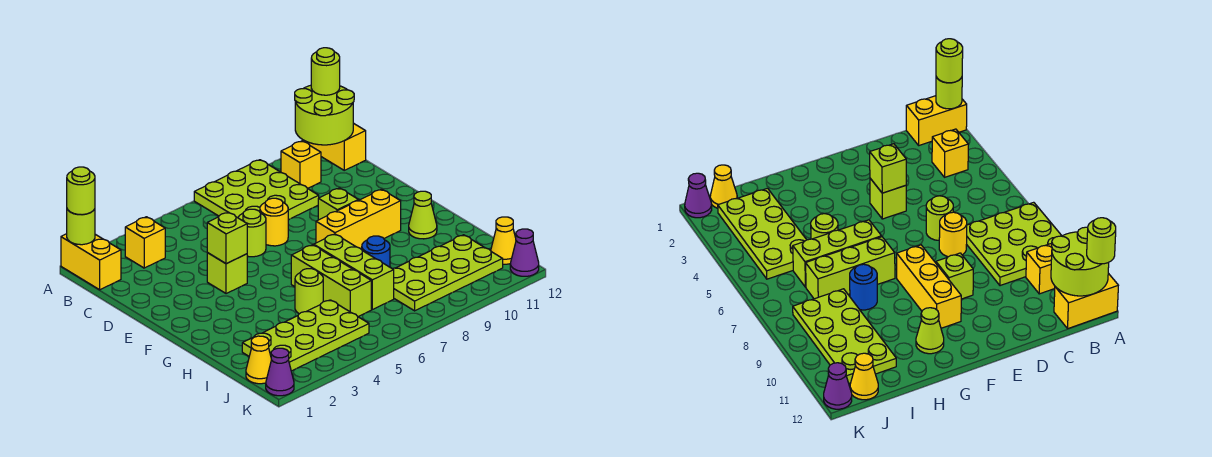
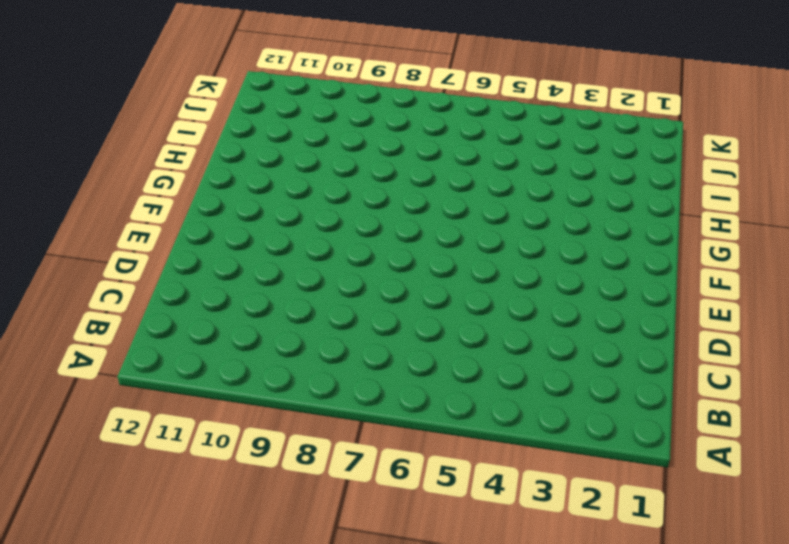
none -> yellow brick A1:B1 level 1
none -> lime plate A7:C9 level 1
none -> yellow brick A12:B12 level 1

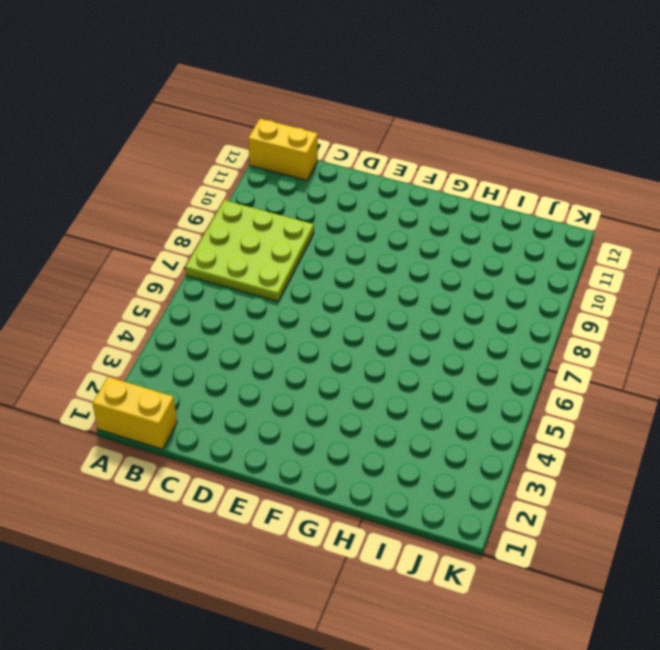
none -> yellow brick B3 level 1
none -> yellow brick B10 level 1
none -> lime round brick D6 level 1

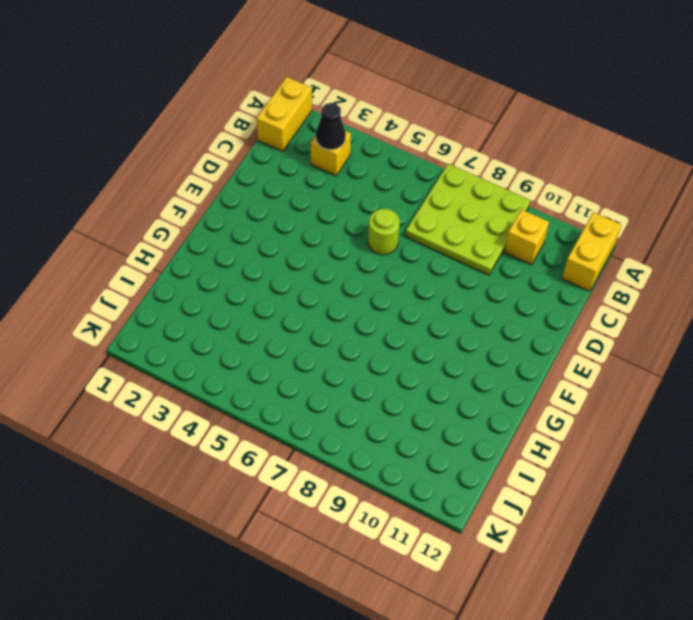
black cone B3 level 2 -> none
none -> yellow round brick D7 level 1
none -> lime brick E4 level 1
none -> lime brick E9 level 1

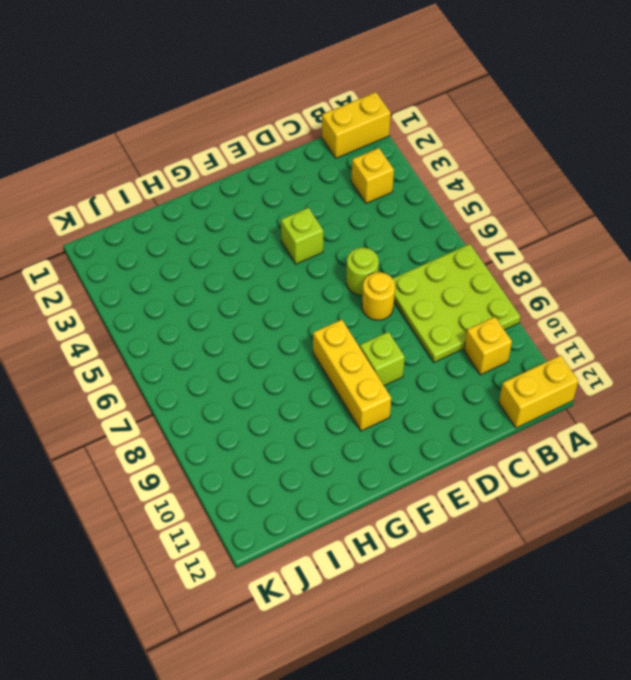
none -> lime brick G6:I6 level 1
none -> lime brick G7:I7 level 1
none -> lime cone G11 level 1

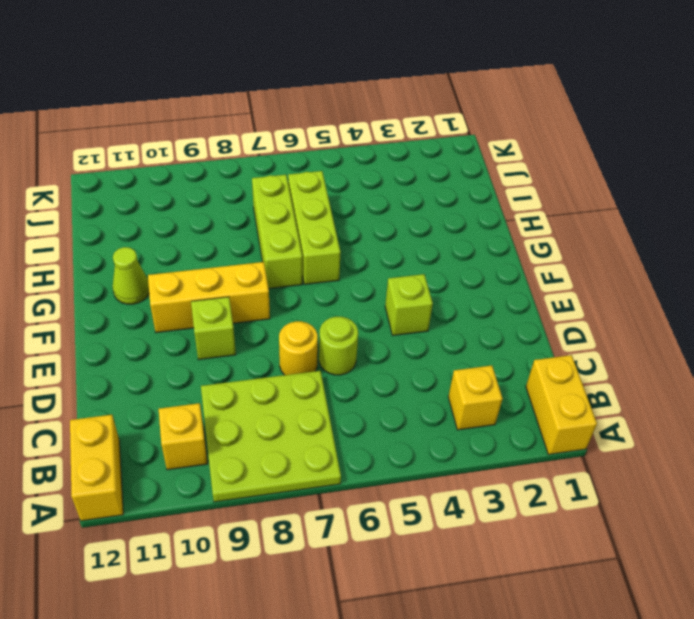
none -> lime round brick H5 level 1
none -> blue round brick H8 level 1
none -> lime plate I2:J5 level 1

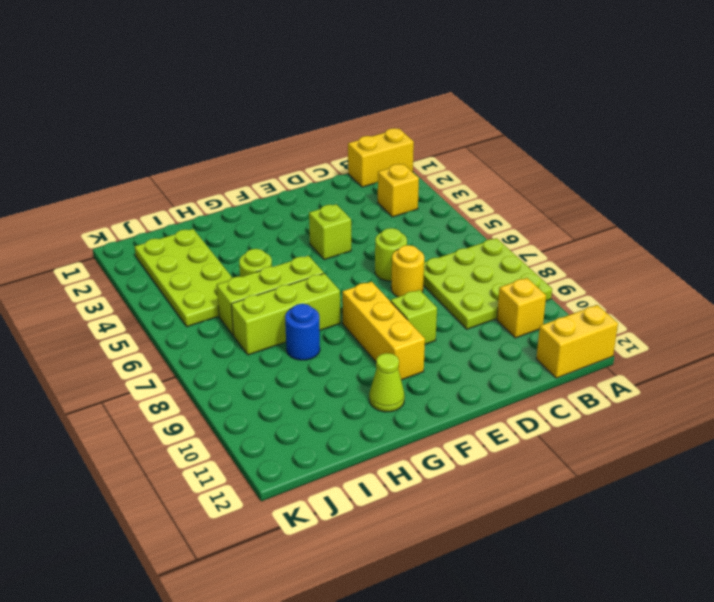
none -> lime plate I8:J11 level 1
none -> yellow cone J1 level 1
none -> yellow cone J12 level 1

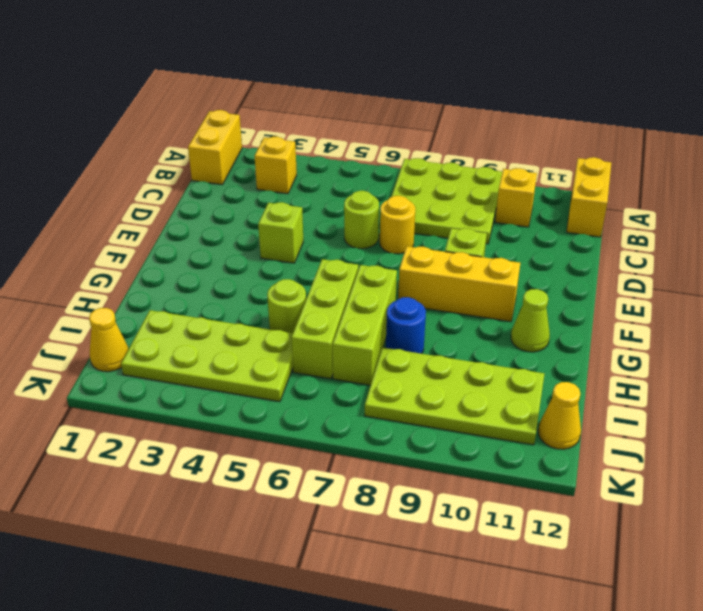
none -> purple cone K1 level 1
none -> purple cone K12 level 1
none -> lime round brick A1 level 2

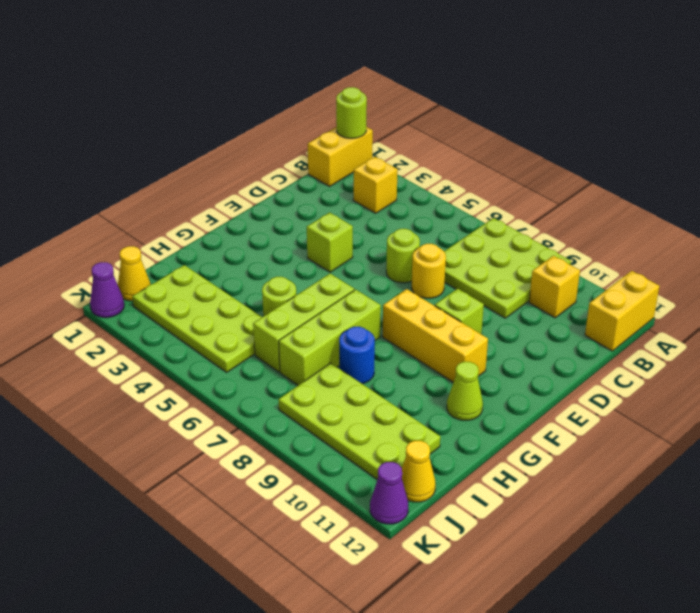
none -> lime round brick A11:B12 level 2
none -> lime brick E4 level 2
none -> lime round brick A1 level 3

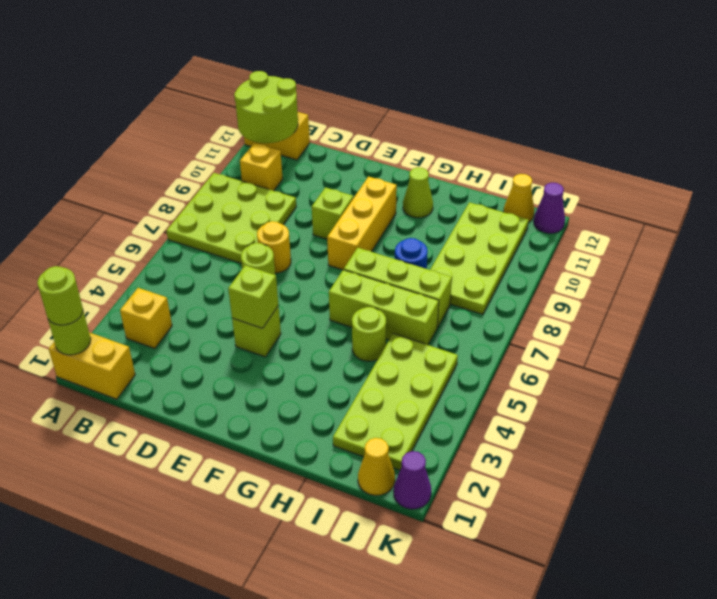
none -> lime round brick A12 level 3

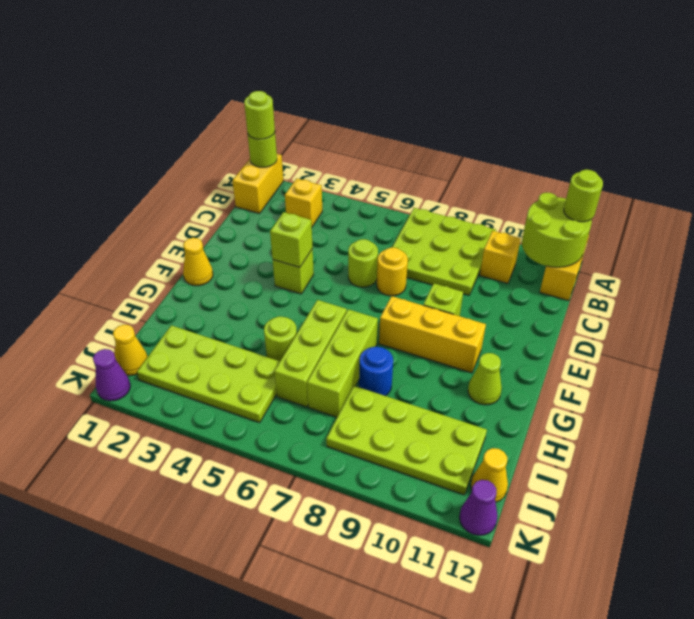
yellow cone F1 level 1 -> none

